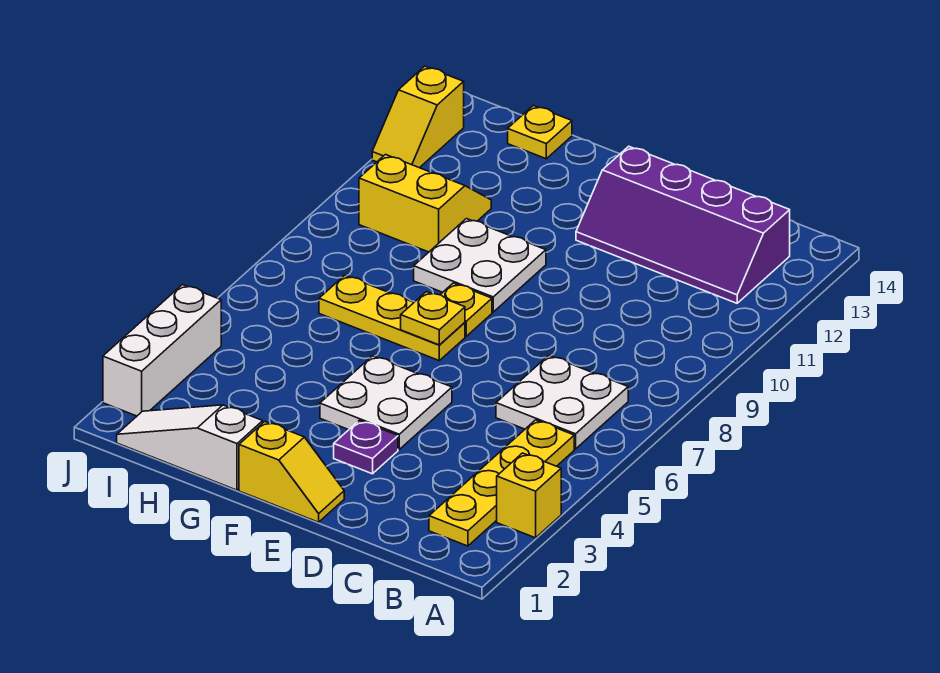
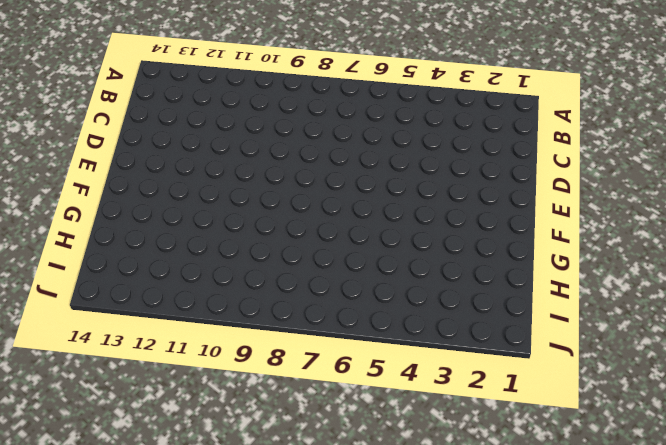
none -> yellow brick A3 level 1
none -> yellow plate B2:B5 level 1
none -> white plate B6:C7 level 1

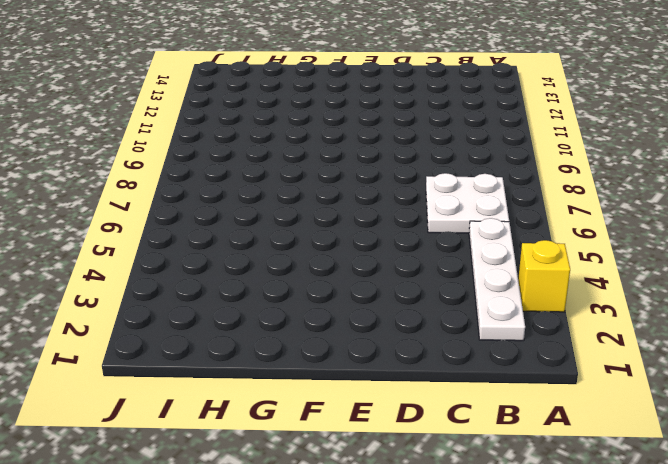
white plate B2:B5 level 1 -> yellow plate B2:B5 level 1
none -> purple slope B12:E13 level 1 top 13
none -> yellow slope E1:F1 level 1 top F
none -> purple plate E3 level 1

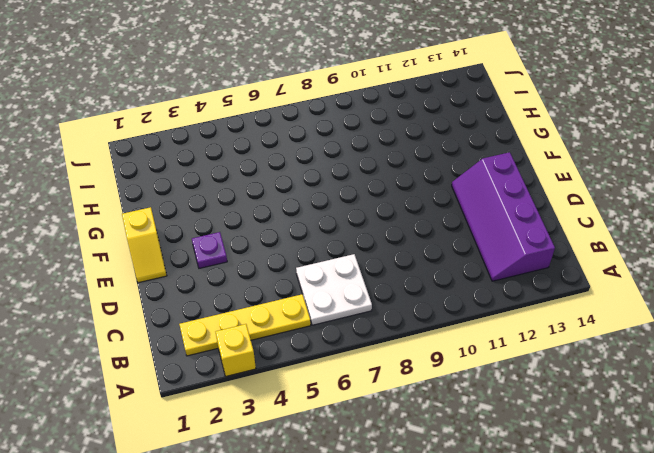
none -> white plate E4:F5 level 1
none -> yellow plate F7:H7 level 1
none -> yellow plate F8 level 1

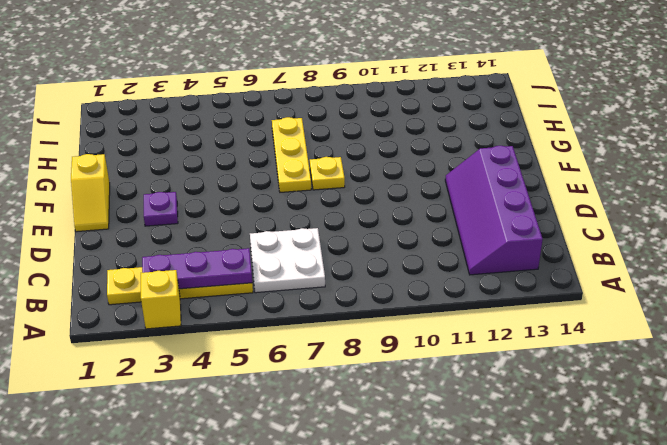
purple plate B3:B5 level 2 -> none
none -> white plate E4:F5 level 1
none -> white plate F9:G10 level 1
none -> white slope G1:I1 level 1 top G

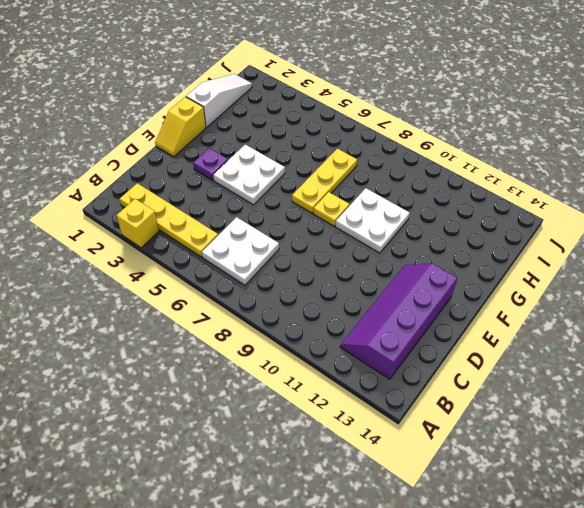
none -> yellow slope H10:I11 level 1 top 10
none -> yellow plate H14 level 1
none -> white brick J2:J4 level 1

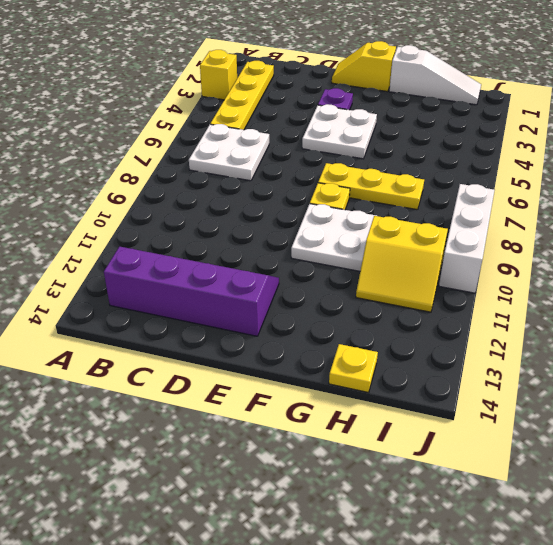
white brick J8:J10 level 1 -> white brick J2:J4 level 1
none -> yellow slope J12:J13 level 1 top 13
none -> yellow plate F7 level 2

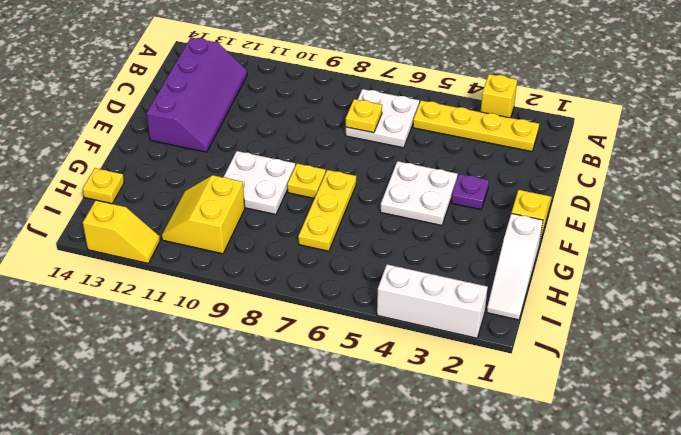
yellow plate C7 level 2 -> yellow plate F7 level 2

